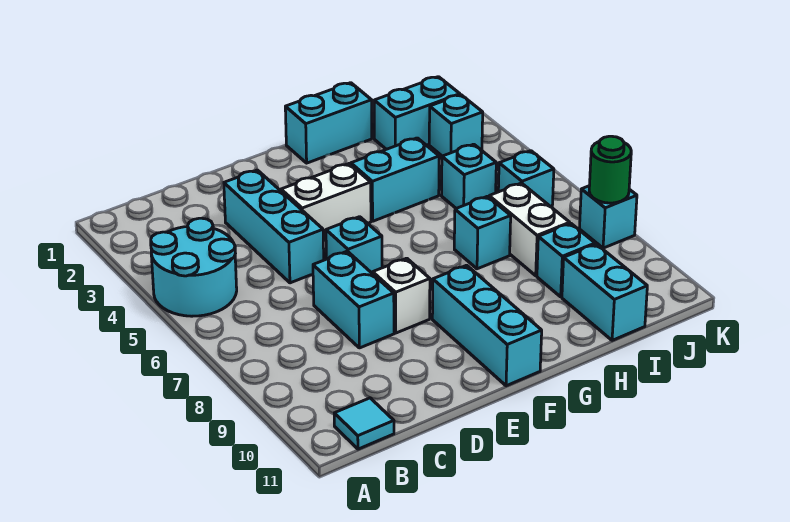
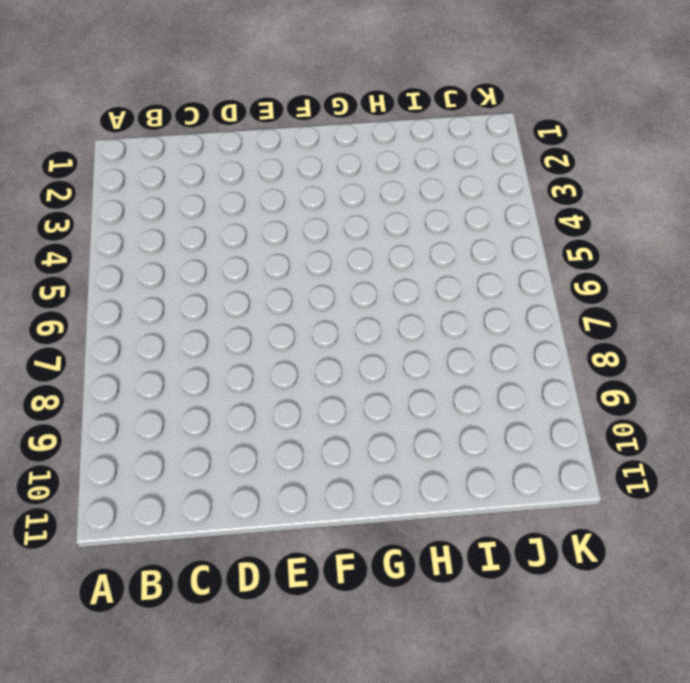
none -> cyan round brick A4:B5 level 1
none -> cyan tile B11 level 1
none -> cyan brick D3:D5 level 1

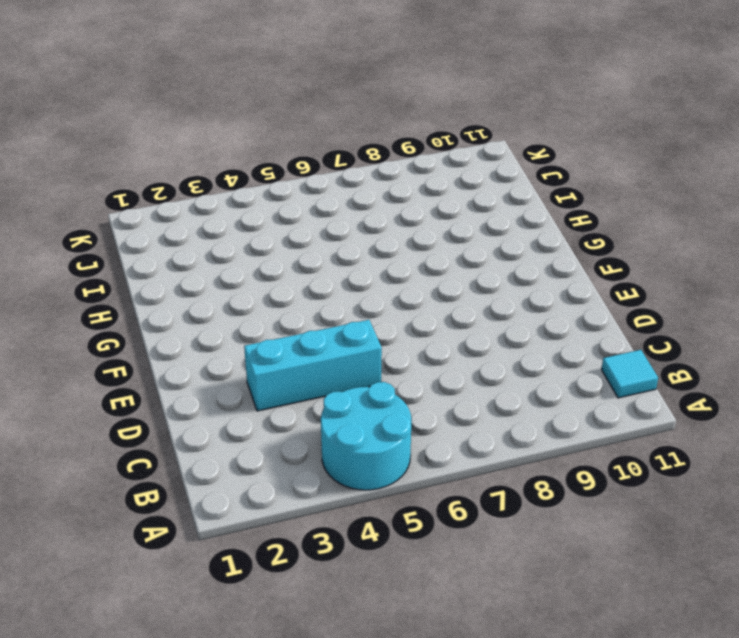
none -> cyan brick D7:D8 level 1
none -> white brick E4:F4 level 1
none -> cyan brick E6 level 1

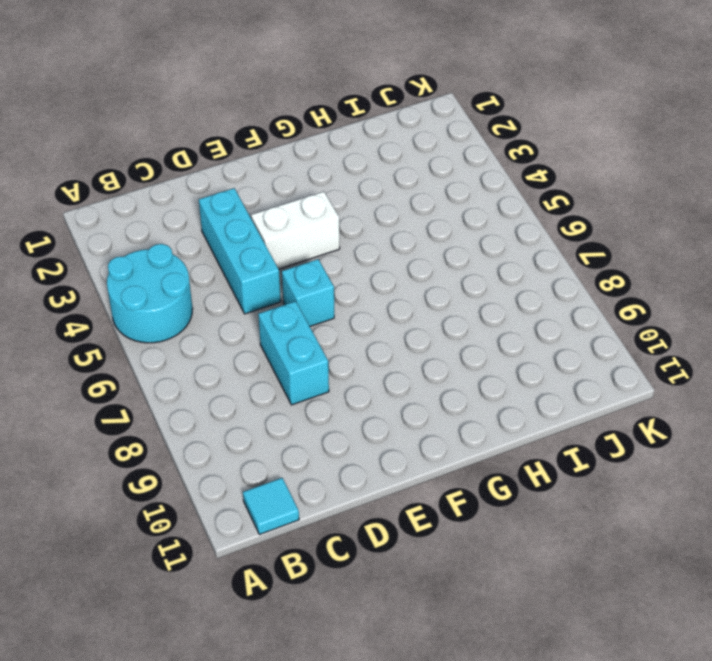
none -> white brick E8 level 1
none -> cyan brick F9:F11 level 1
none -> cyan brick G1:H1 level 1

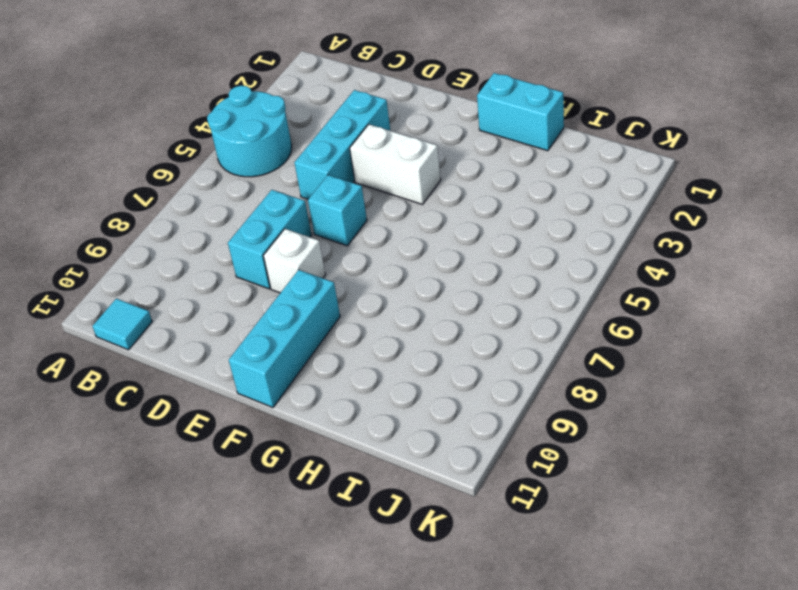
none -> cyan brick G4:H4 level 1
none -> cyan brick H7 level 1
none -> cyan brick I2:J2 level 1

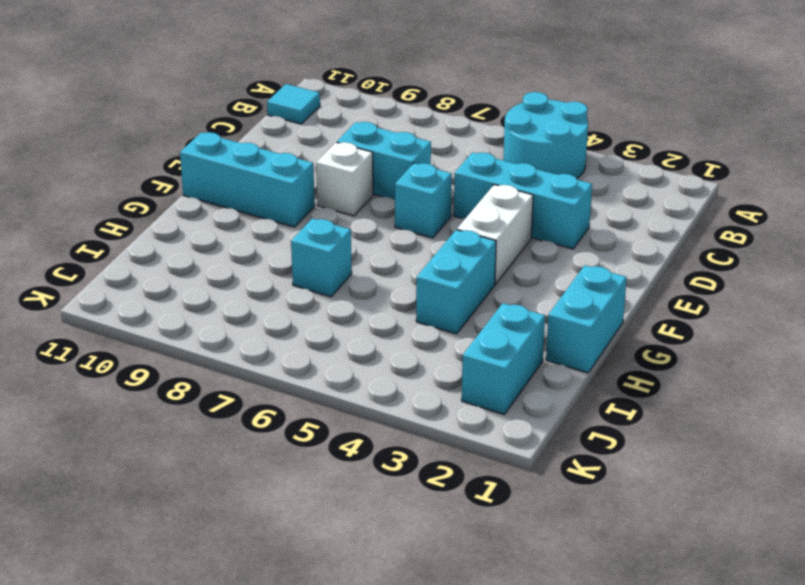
none -> cyan brick I5 level 1
none -> white brick I7:I8 level 1
none -> cyan brick I9 level 1

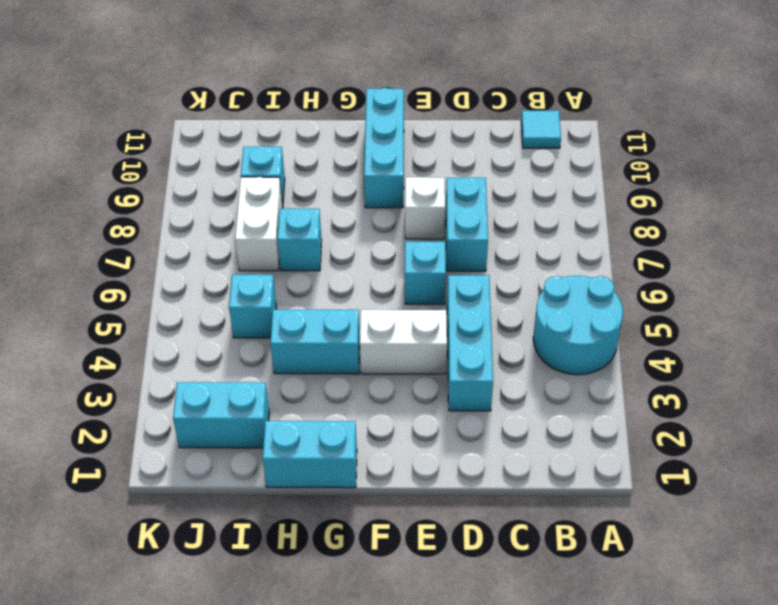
none -> cyan brick I10:I11 level 1
none -> cyan brick J3 level 1
none -> cyan brick J6 level 1

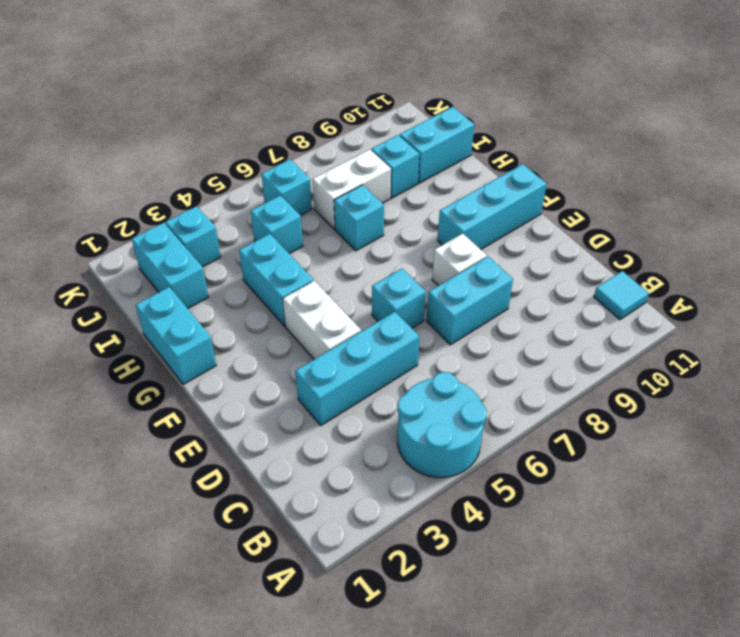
none -> cyan brick K8 level 1
none -> green round brick K8 level 2

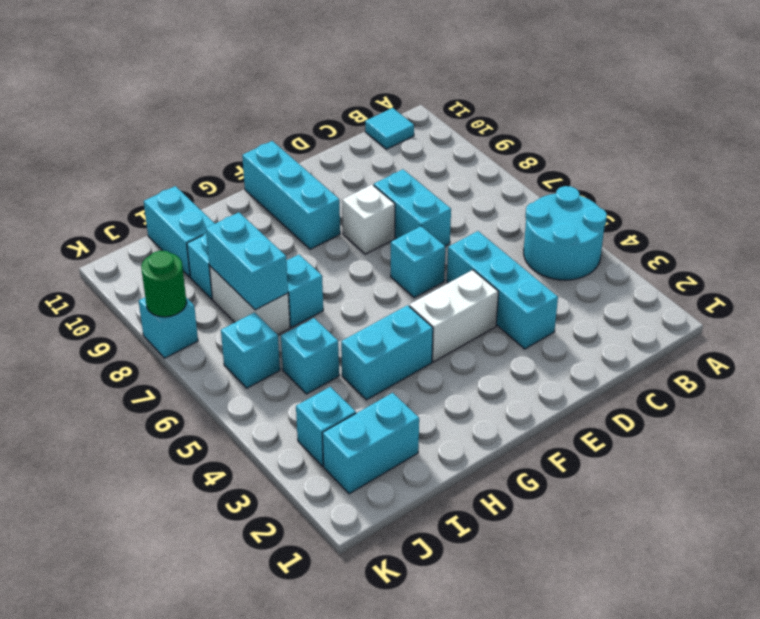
cyan brick I7:I8 level 2 -> cyan brick G1:H1 level 1

